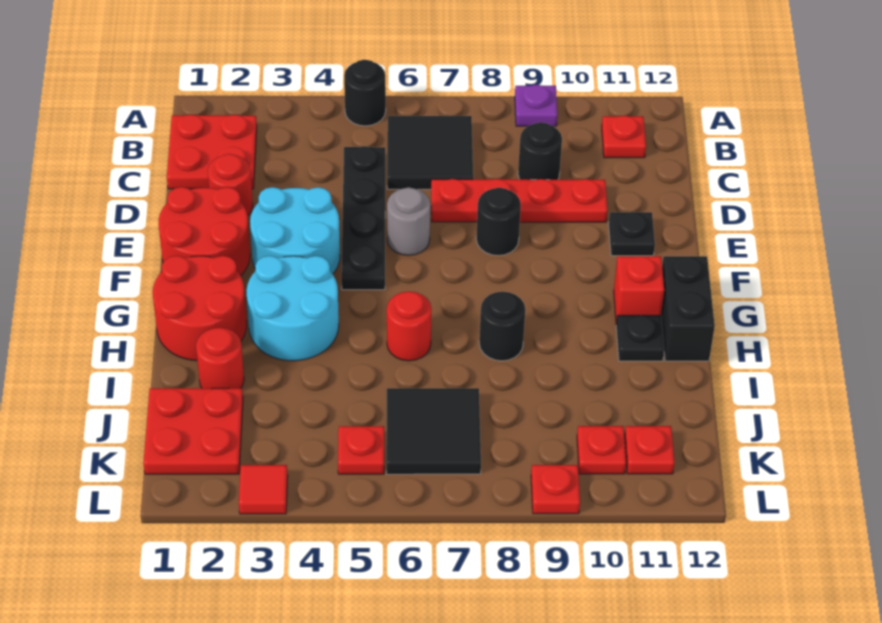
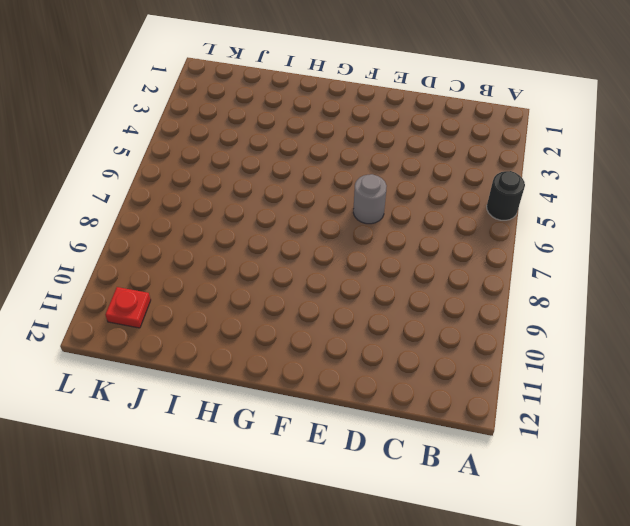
none -> purple plate A9 level 1
none -> red plate B1:C2 level 1
none -> black tile B6:C7 level 1

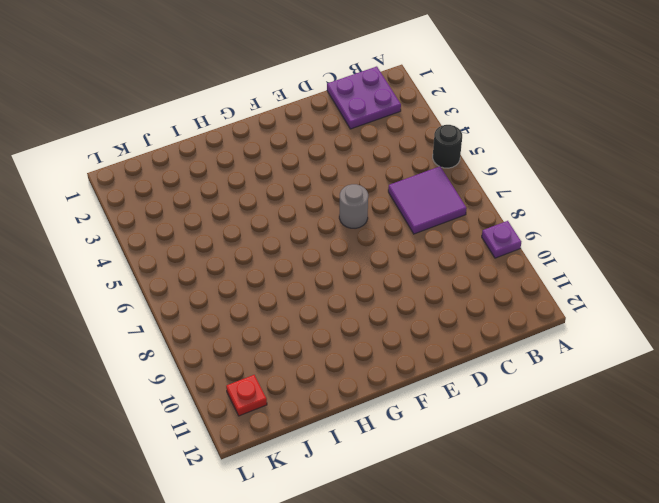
purple plate B1:C2 level 1 -> red plate B1:C2 level 1
purple tile B6:C7 level 1 -> black tile B6:C7 level 1
none -> red plate B11 level 1
none -> black plate C5:F5 level 1
none -> black round brick C9 level 1

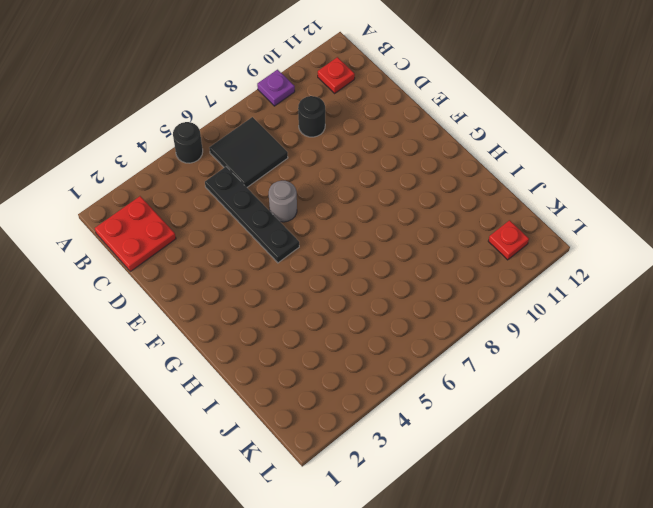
none -> red round brick D2 level 1
none -> red plate D7:D10 level 1
none -> red round brick E1:F2 level 1

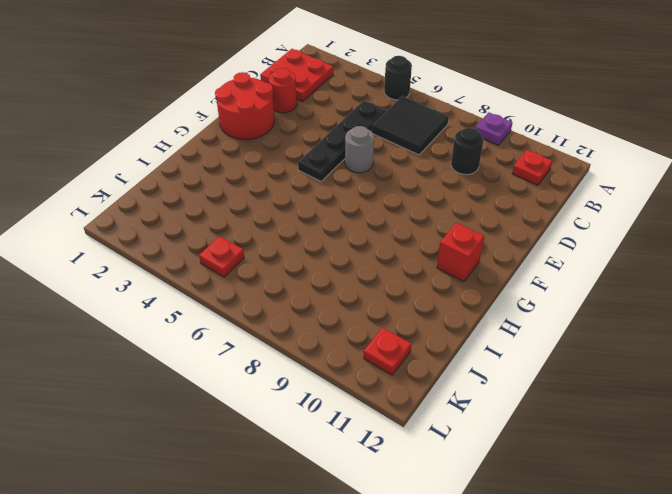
none -> red plate D7:D10 level 1
none -> cyan round brick E3:F4 level 1
none -> black round brick E8 level 1

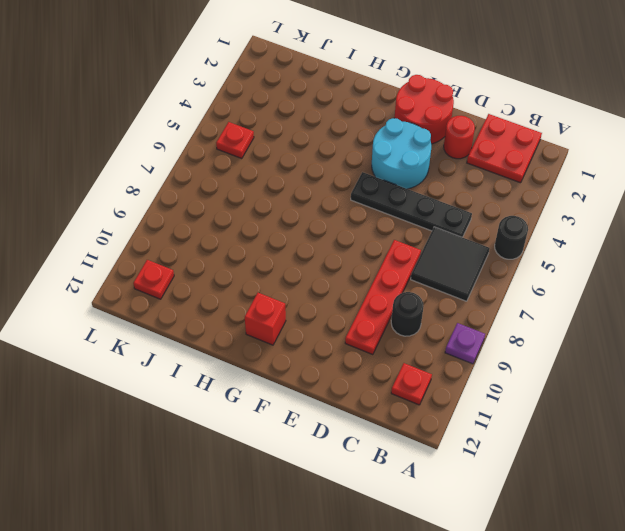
none -> grey round brick E6 level 1
none -> black round brick E8 level 1
none -> black plate E11 level 1

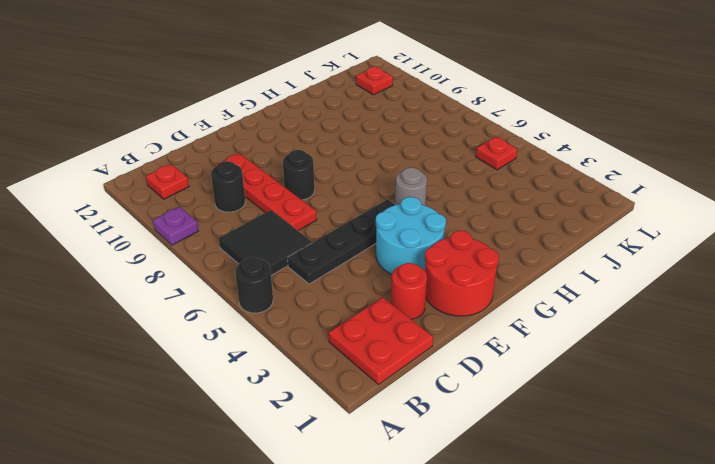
grey round brick G5 level 1 -> grey round brick E6 level 1
none -> black plate E11 level 1
none -> red round brick G1:H2 level 1
none -> cyan round brick G3:H4 level 1

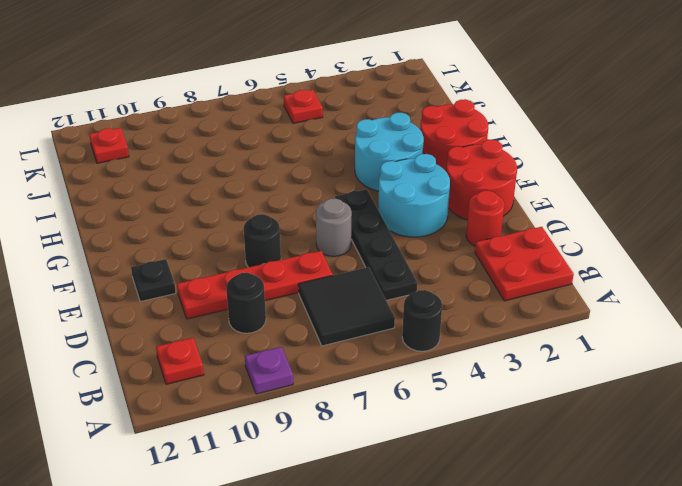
none -> red brick G11 level 1
none -> black brick G12:H12 level 1
none -> red round brick H6 level 1

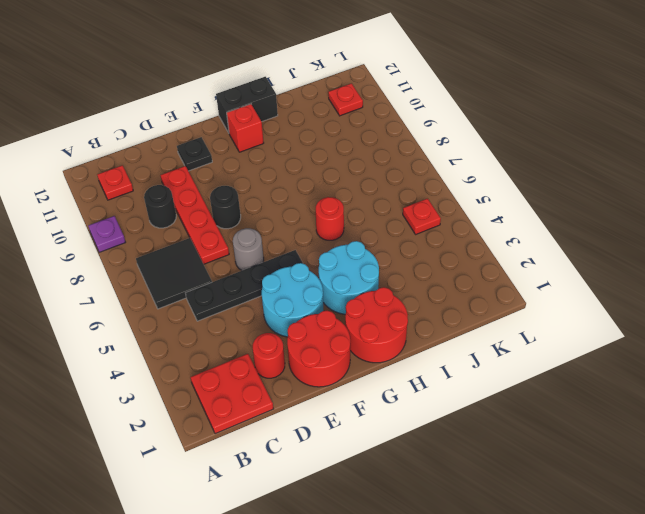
none -> black round brick A5 level 1
none -> black round brick H8 level 1
none -> black plate H11 level 1

